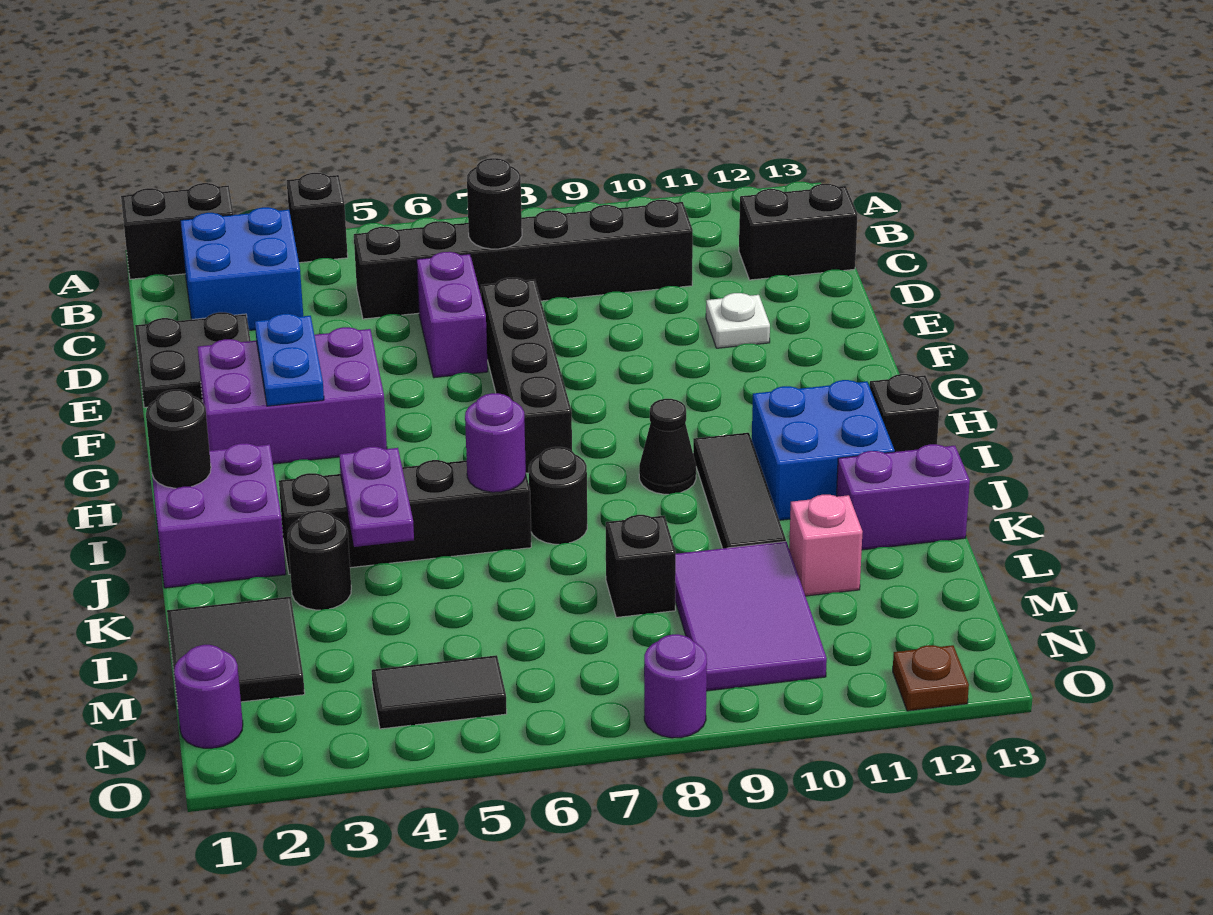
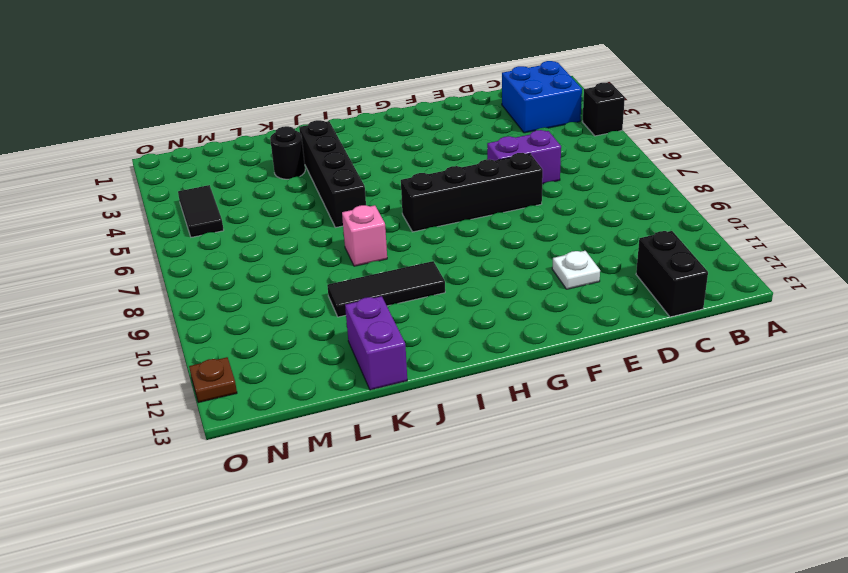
pink brick J8 level 1 -> pink brick L11 level 1
none -> black brick A1:A2 level 1
none -> black brick C5:C10 level 1
none -> black plate D1:E2 level 1
none -> purple brick F2:G4 level 1

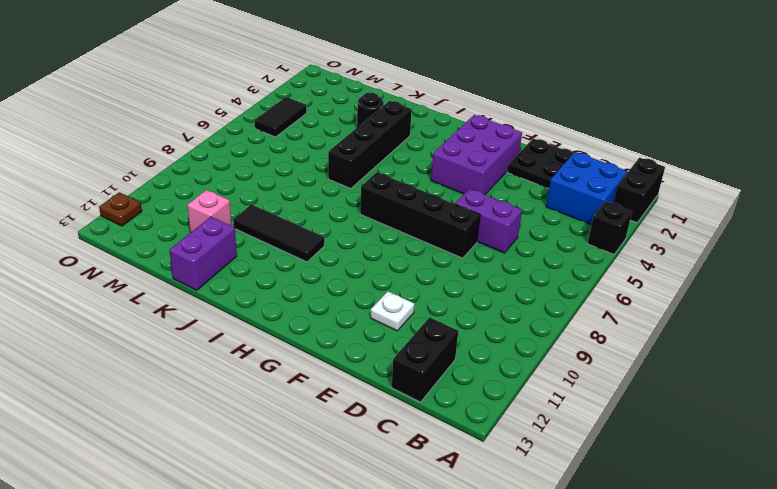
none -> black brick C5:C10 level 1
none -> purple brick I1:J2 level 1
none -> black cone I9 level 1
none -> blue brick I11:J12 level 1

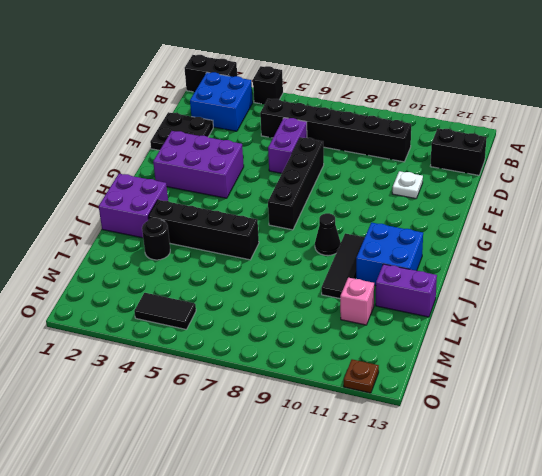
none -> black brick I13 level 1
none -> black round brick J7 level 1
none -> black tile L1:M2 level 1
none -> black brick L8 level 1

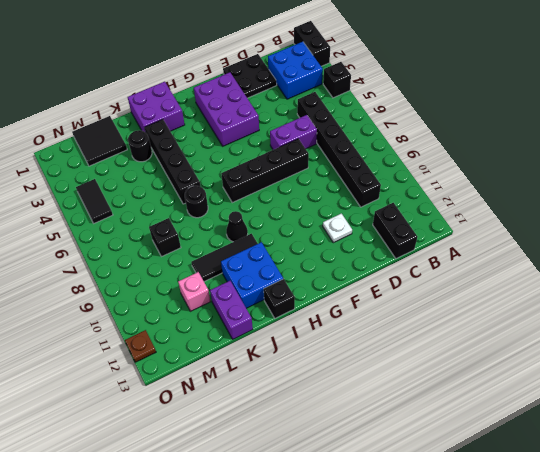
none -> purple tile L9:N10 level 1
none -> purple round brick N1 level 1
none -> purple round brick O8 level 1
none -> black round brick C7 level 2

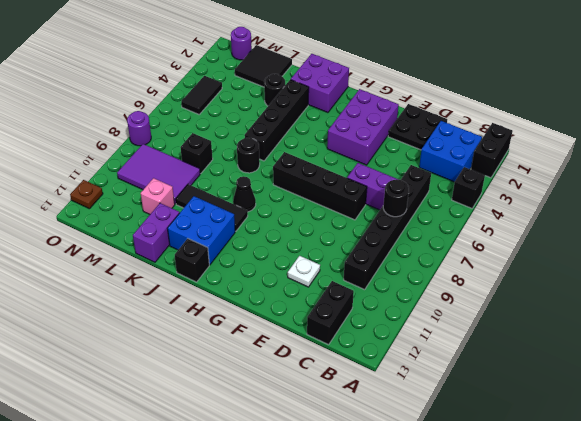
none -> blue plate F3:G3 level 2
none -> black round brick I1 level 2
none -> purple plate J4:K4 level 2
none -> purple round brick J6 level 2

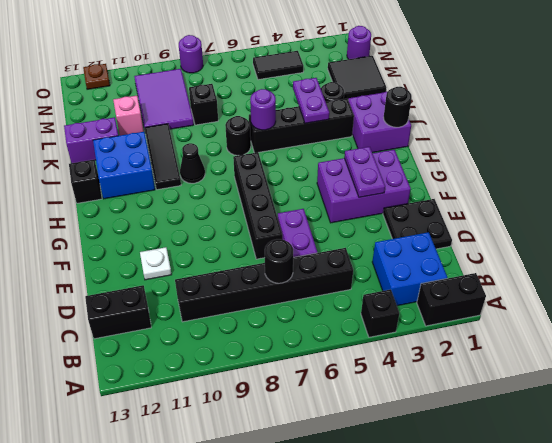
purple plate F3:G3 level 2 -> blue plate F3:G3 level 2

